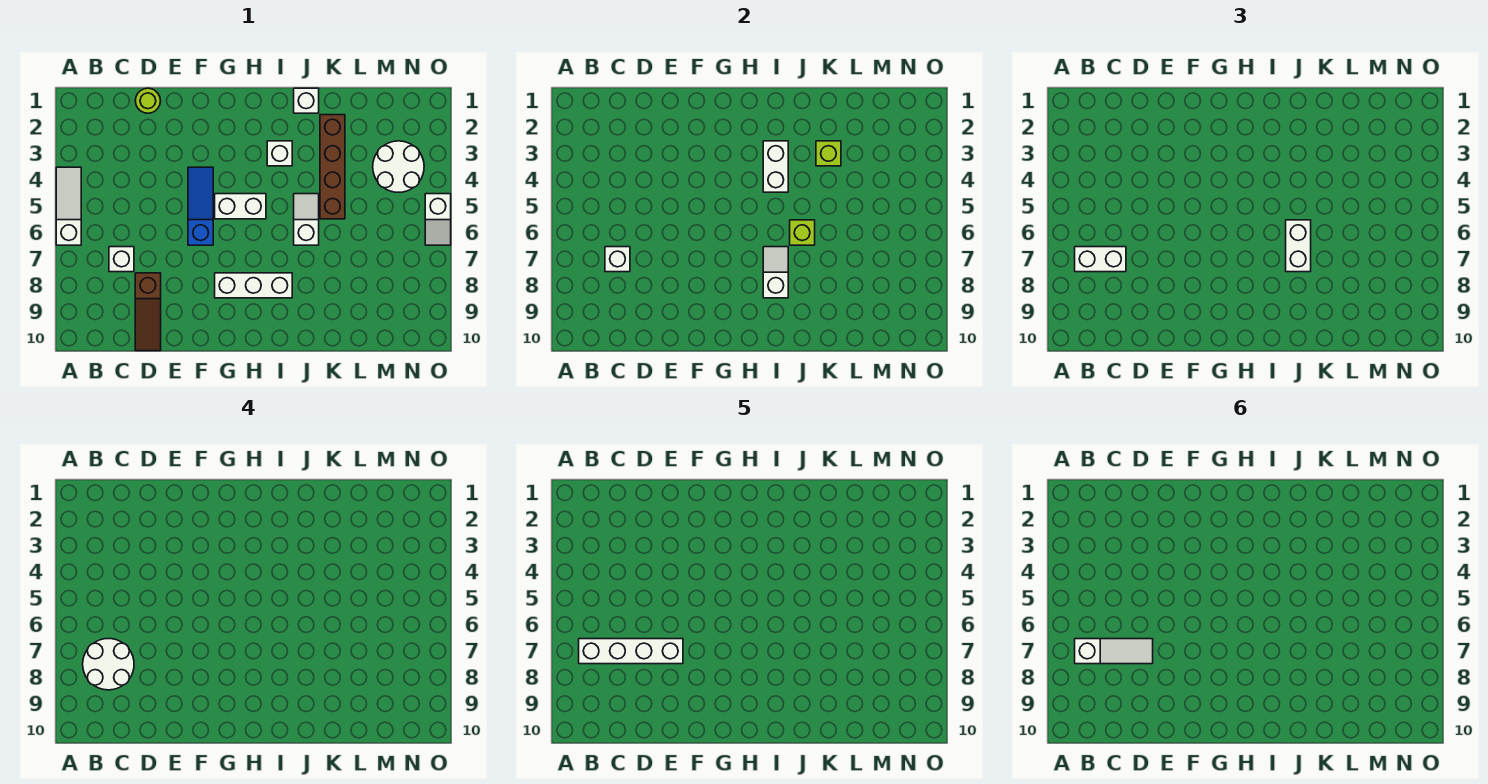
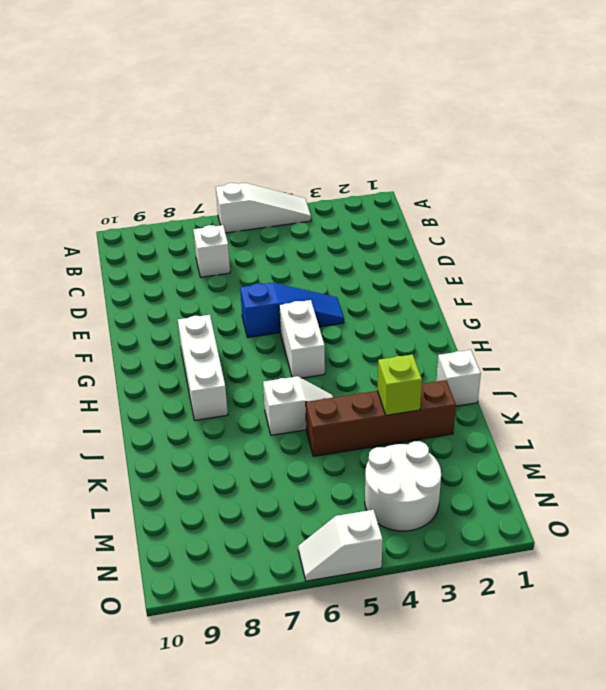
none -> lime round brick D1 level 1
none -> brown slope D8:D10 level 1 top 8
none -> white brick I3 level 1

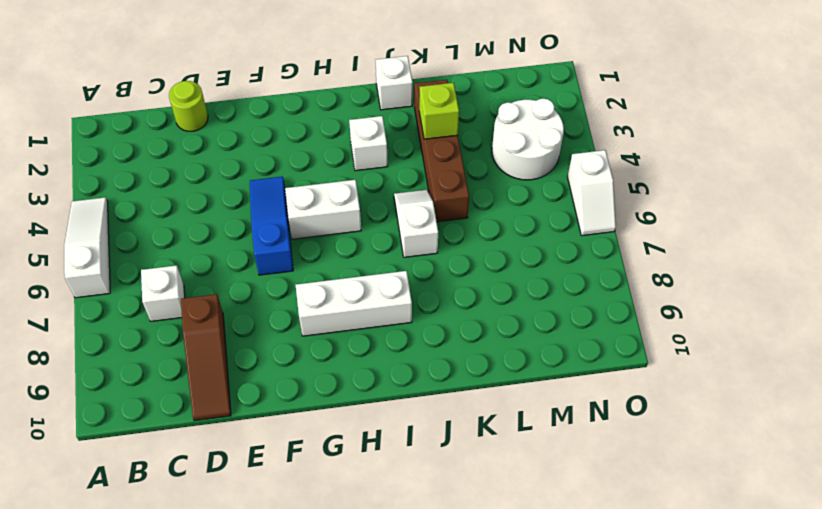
none -> white brick C7 level 2
none -> white brick I3:I4 level 2
none -> white slope I7:I8 level 2 top 8

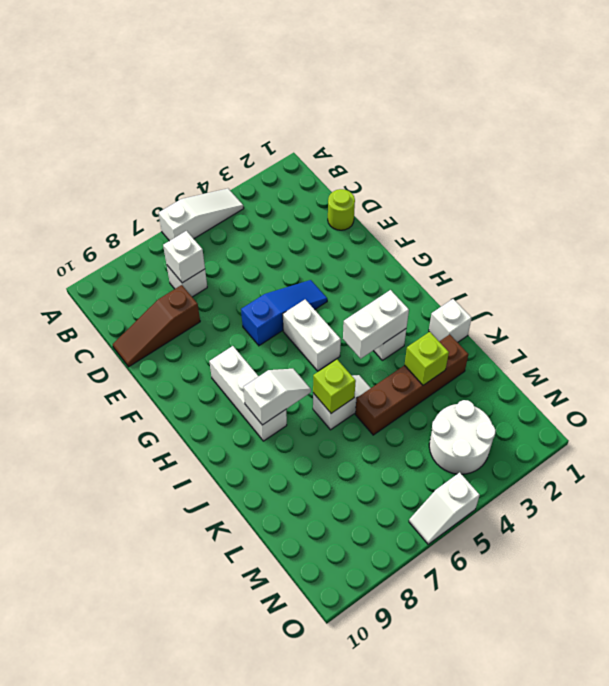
none -> white brick B7:C7 level 3
none -> white brick J6:J7 level 3
none -> white round brick B7:C8 level 4

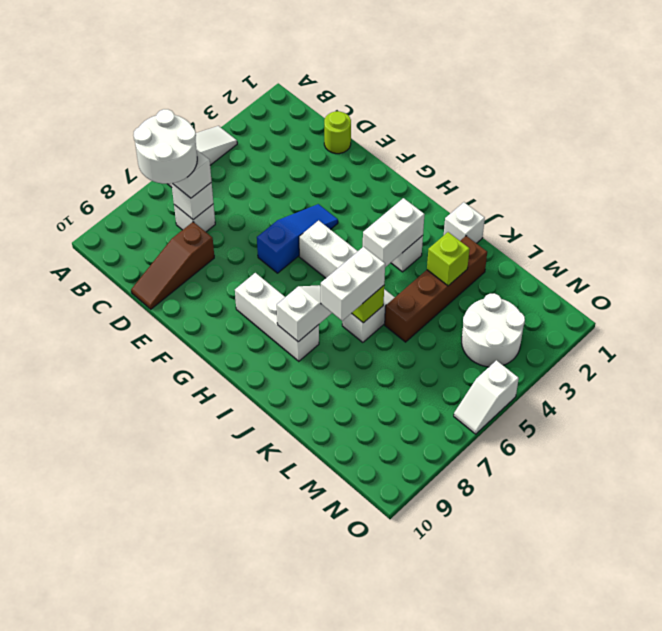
none -> white brick B7:E7 level 5
none -> white slope B7:D7 level 6 top B

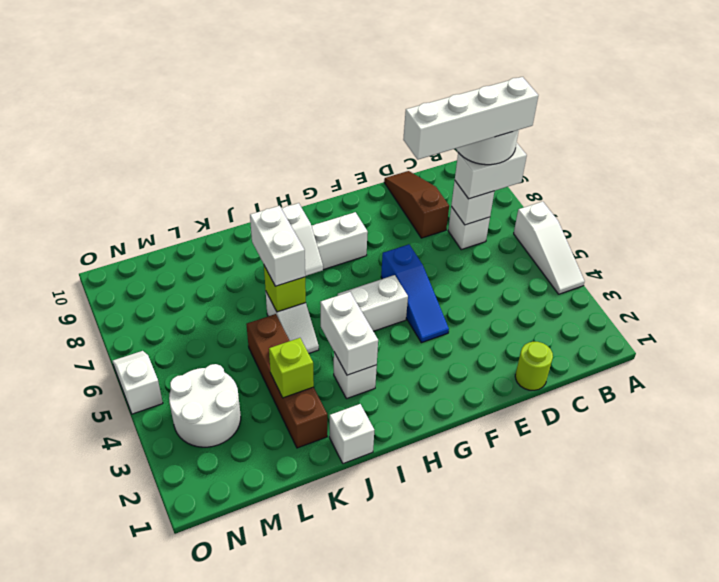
none -> white slope B7:D7 level 6 top B

